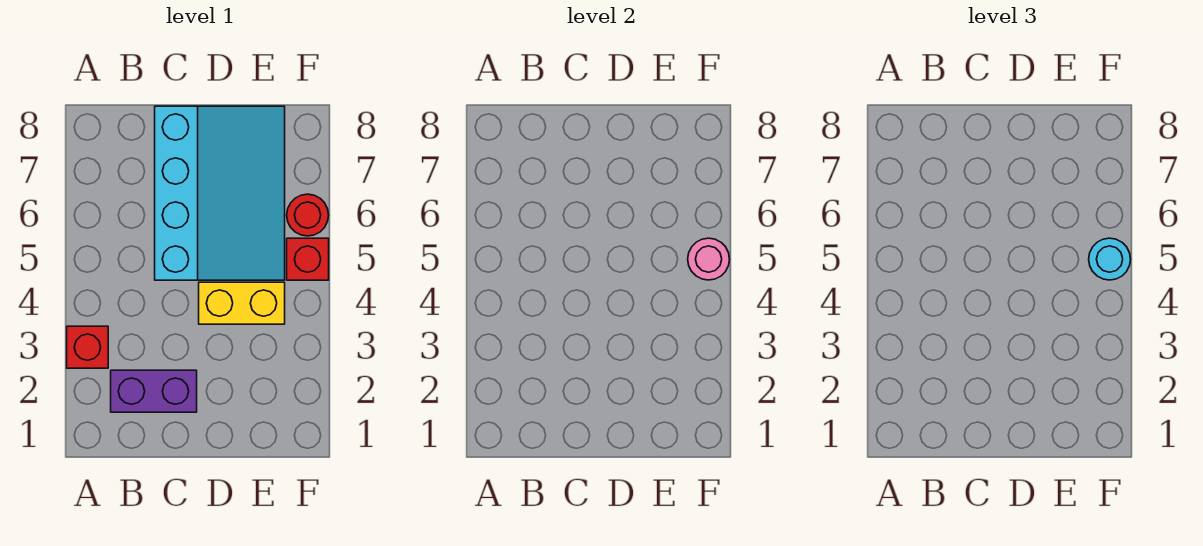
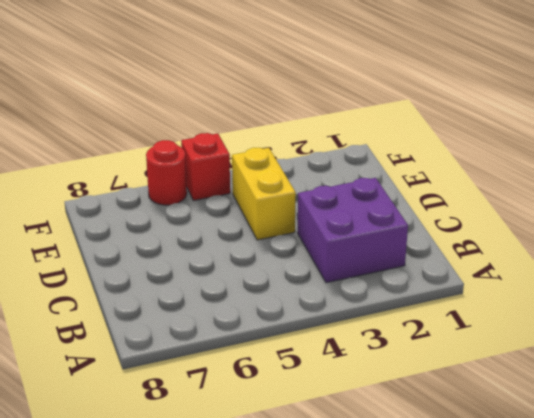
purple brick B2:C3 level 1 -> purple brick B2:C2 level 1
none -> red brick A3 level 1
none -> cyan slope C5:E8 level 1 top C

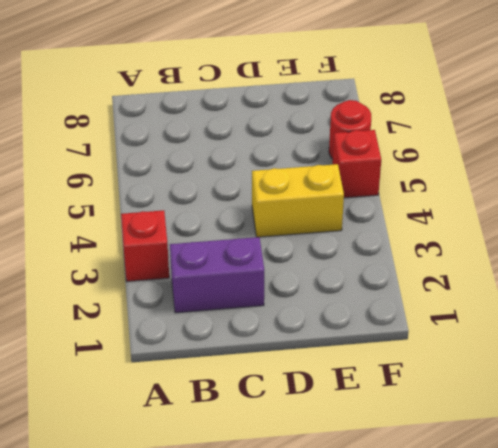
none -> cyan slope C5:E8 level 1 top C
none -> pink round brick F5 level 2

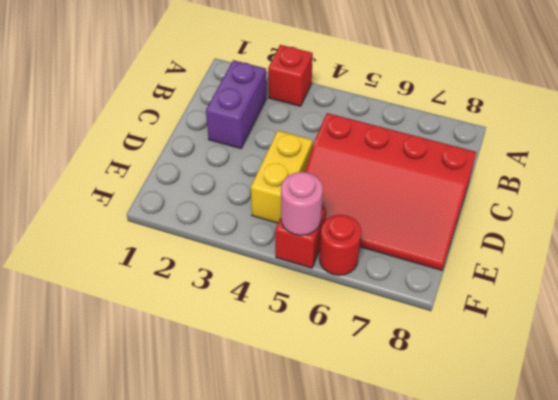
red slope C5:E8 level 1 top C -> cyan slope C5:E8 level 1 top C
none -> cyan round brick F5 level 3

